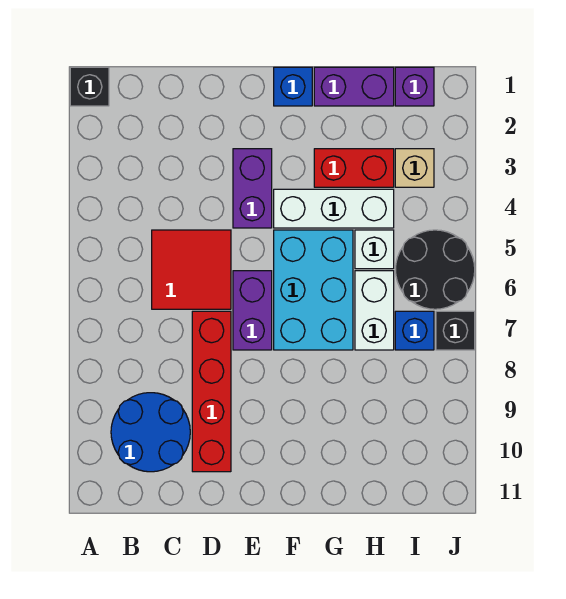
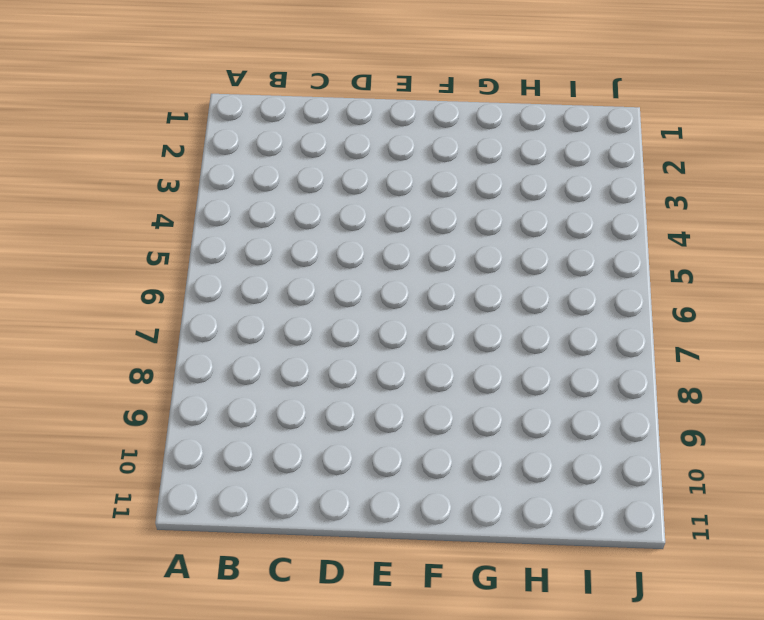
none -> black brick A1 level 1
none -> blue round brick B9:C10 level 1
none -> red tile C5:D6 level 1

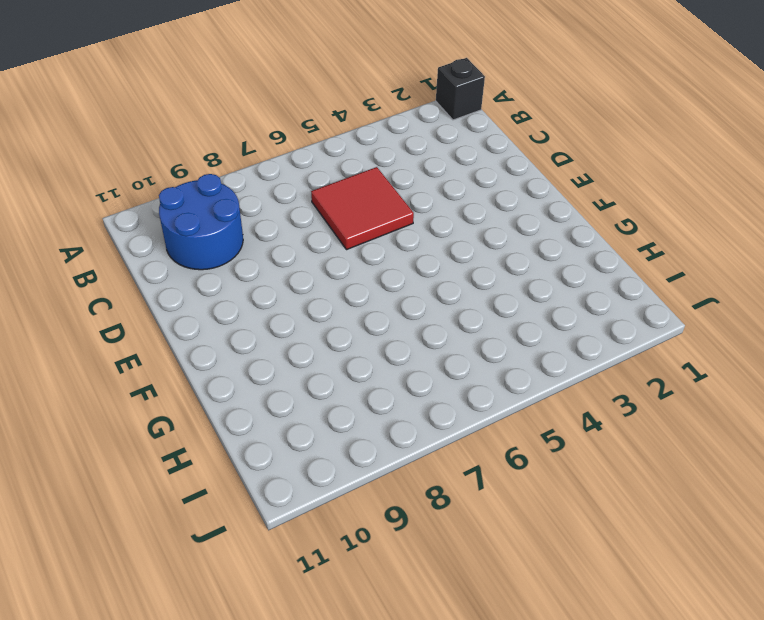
none -> red brick D7:D10 level 1
none -> purple brick E3:E4 level 1
none -> purple brick E6:E7 level 1

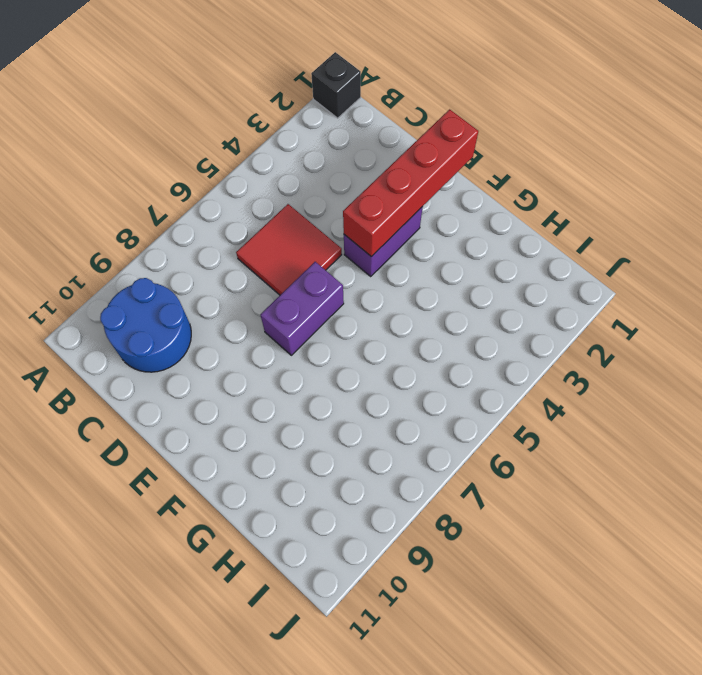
red brick E1:E4 level 2 -> red brick D7:D10 level 1
none -> blue brick F1 level 1
none -> white brick F4:H4 level 1
none -> cyan brick F5:G7 level 1

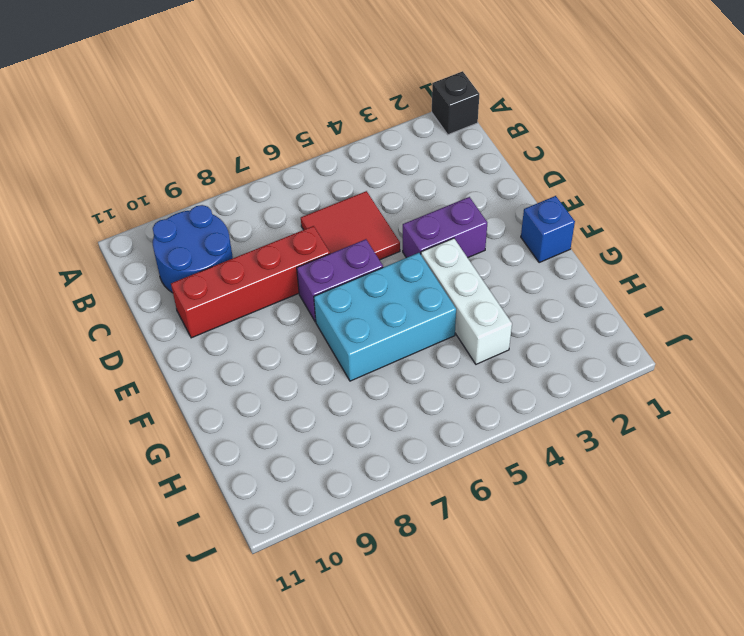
none -> purple brick G1:H1 level 1
none -> red brick G3:H3 level 1
none -> white brick H5 level 1

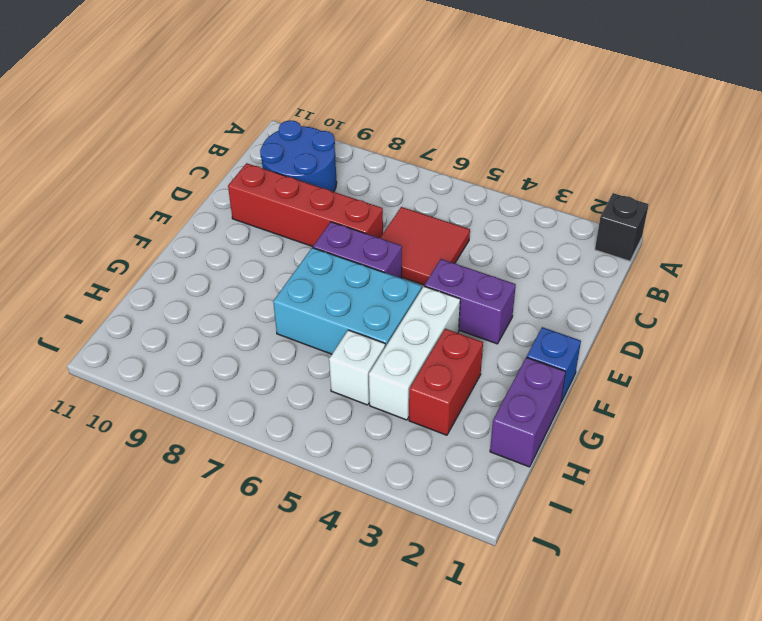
none -> white brick H6:H7 level 1
none -> purple brick I1 level 1
none -> tan brick I3 level 1

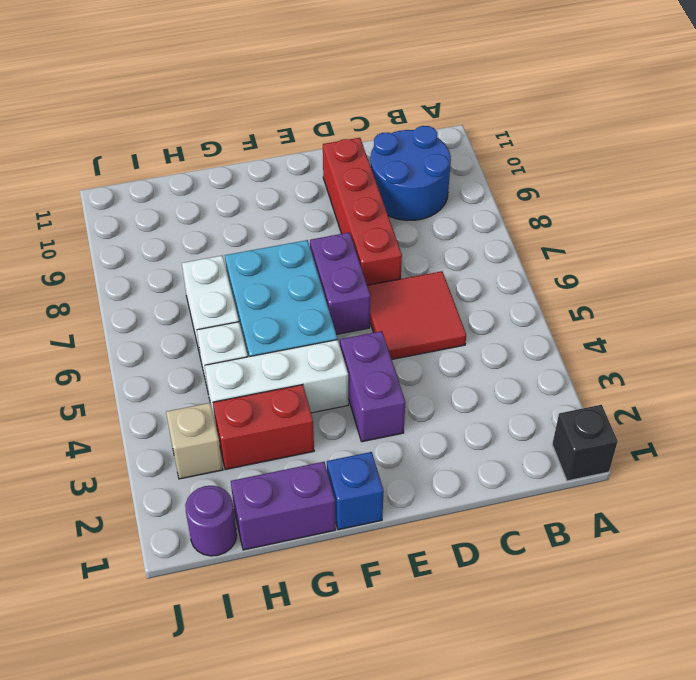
purple round brick I1 level 1 -> purple brick I1 level 1
none -> black round brick I5:J6 level 1
none -> blue brick I7 level 1
none -> black brick J7 level 1

